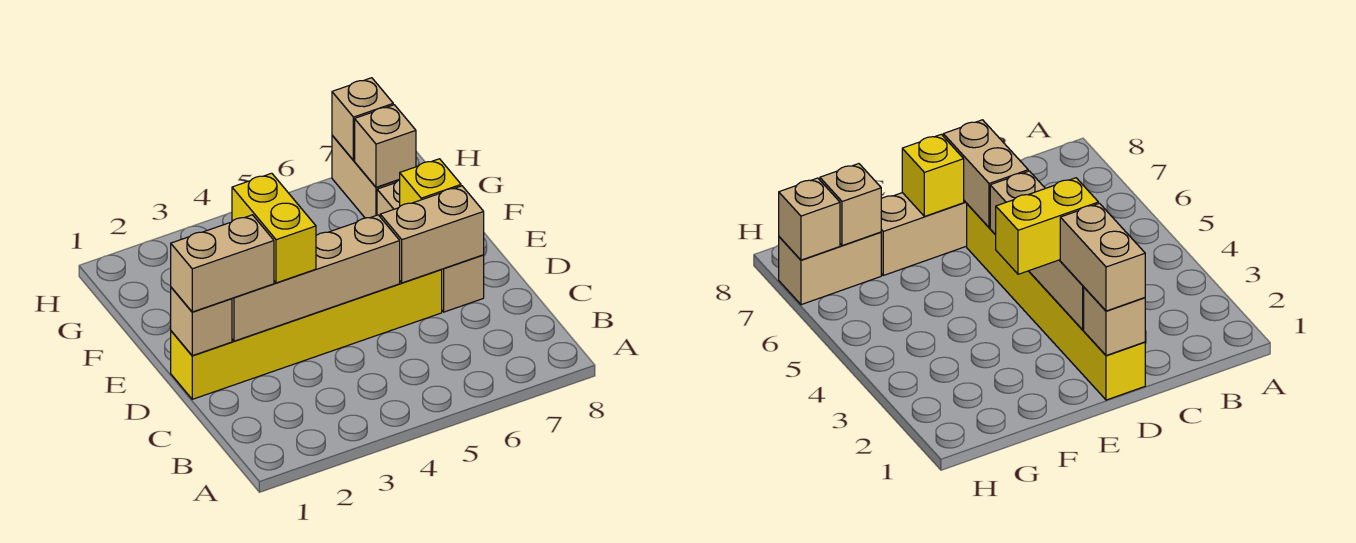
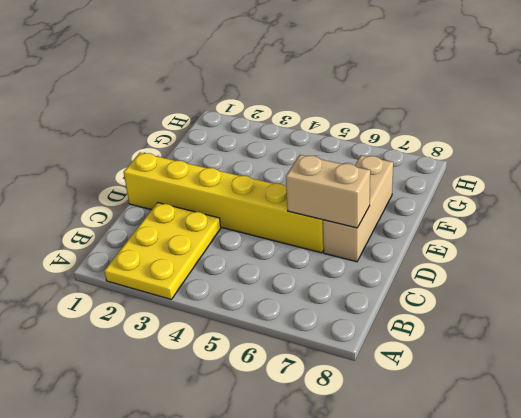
yellow plate A2:C3 level 1 -> none
none -> tan brick G7:H7 level 1
none -> tan brick D1 level 2

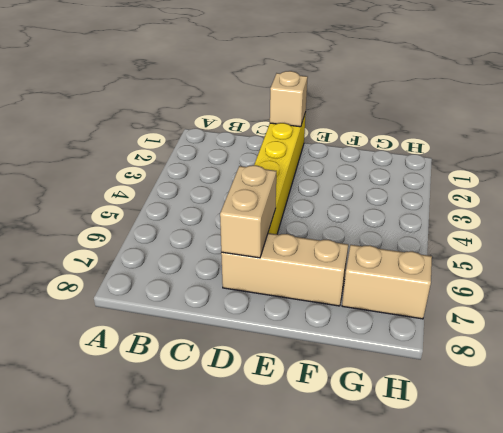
none -> tan brick D2:D5 level 2
none -> yellow brick E7 level 2

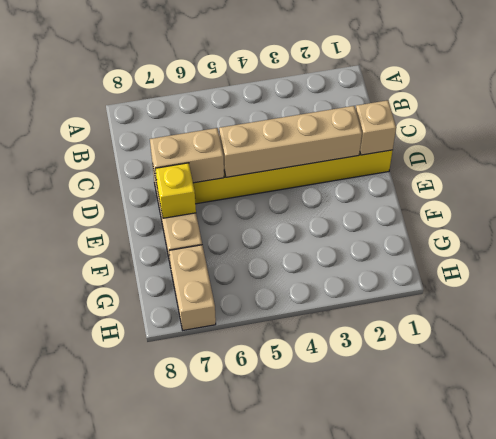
none -> tan brick G7 level 2
none -> tan brick H7 level 2

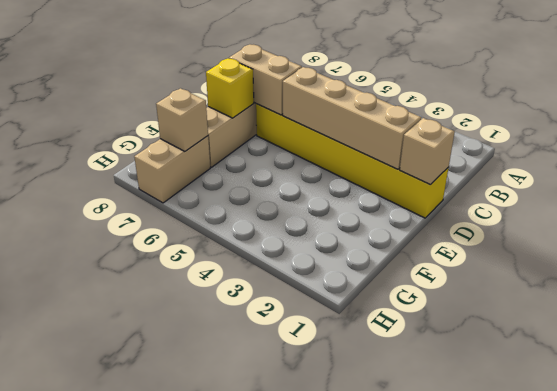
none -> tan brick H7 level 2
none -> tan brick D1:D2 level 3

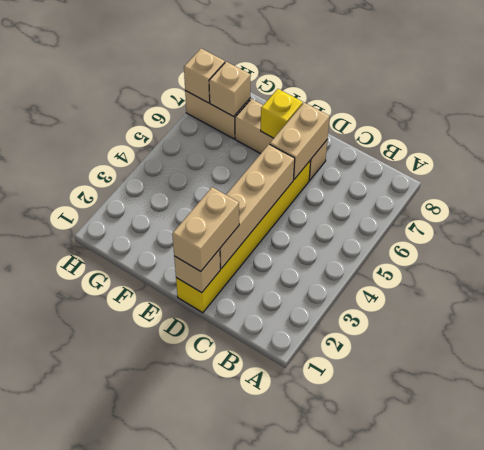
none -> yellow brick D3:E3 level 3

